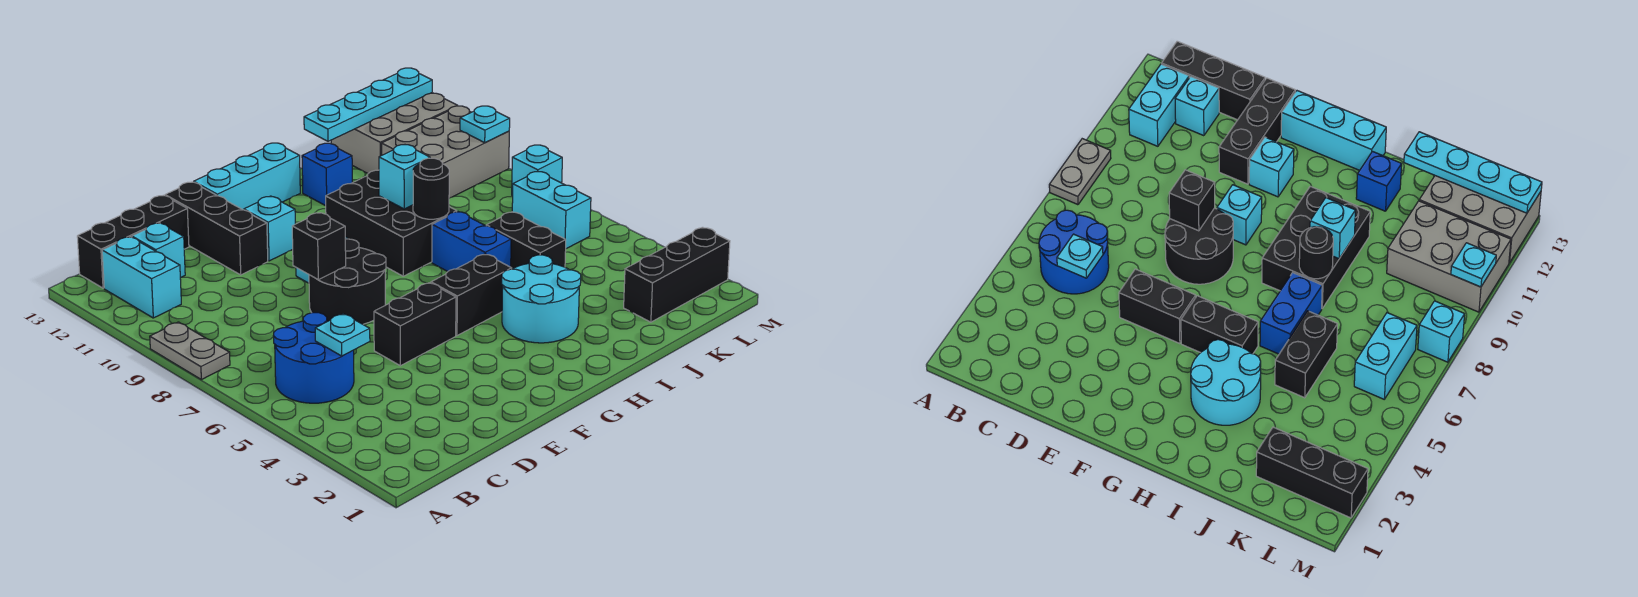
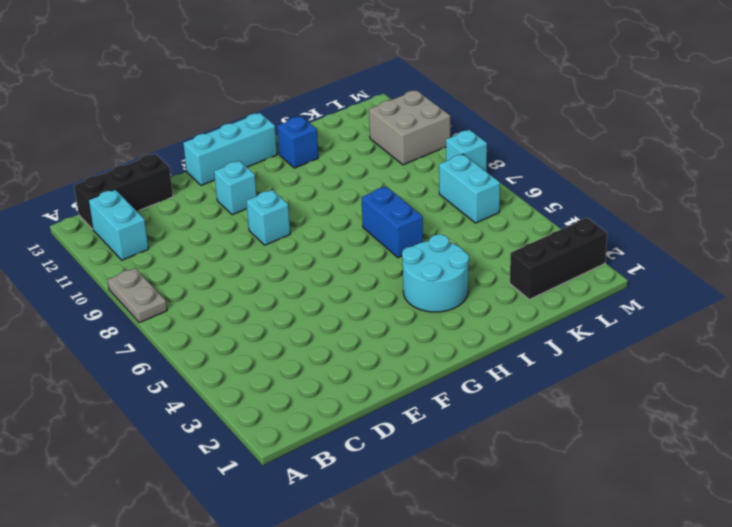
grey brick L10:M11 level 1 -> grey brick K10:M11 level 1
none -> blue round brick B5:C6 level 1
none -> cyan brick C12 level 1
none -> black brick E5:F5 level 1

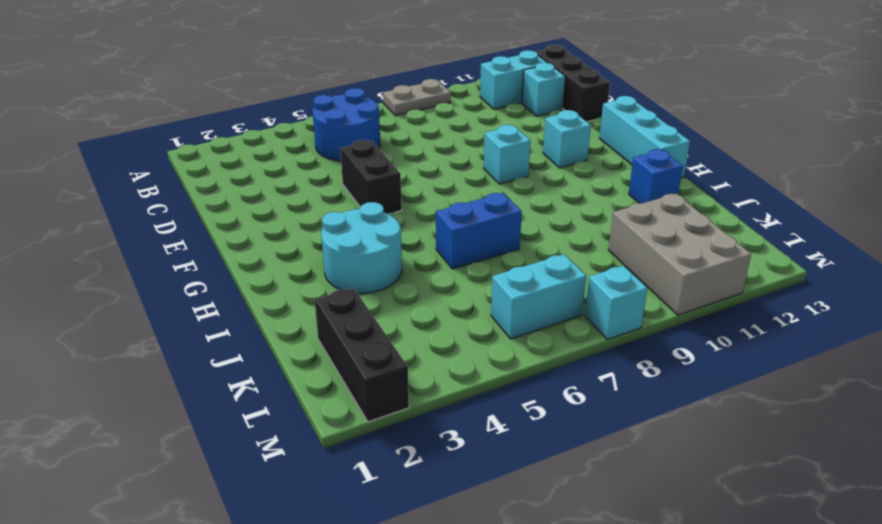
none -> black round brick E7:F8 level 1
none -> black brick E11:E13 level 1
none -> black brick G5:H5 level 1

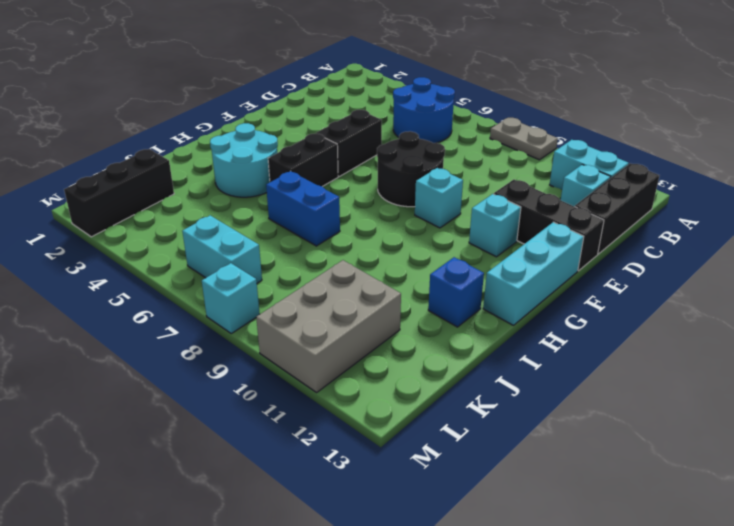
none -> black brick H8:I10 level 1
none -> black brick J5:J6 level 1
none -> grey brick K12:M13 level 1

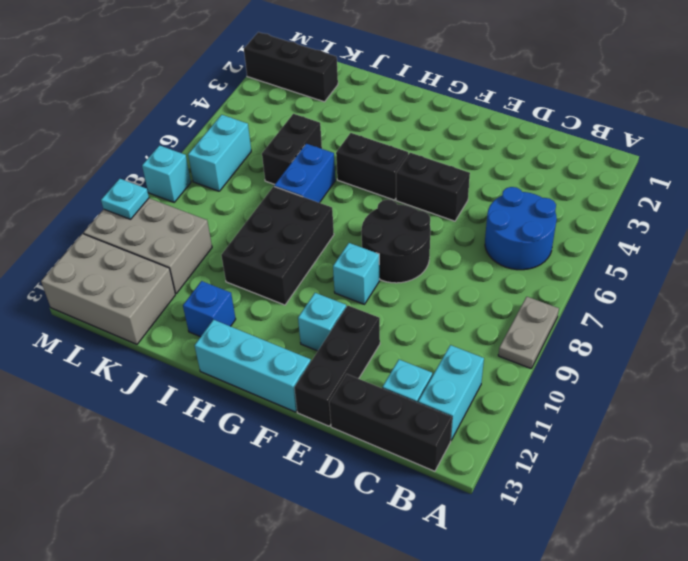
none -> cyan round brick H3:I4 level 1
none -> cyan plate C5 level 2
none -> black brick E8 level 2

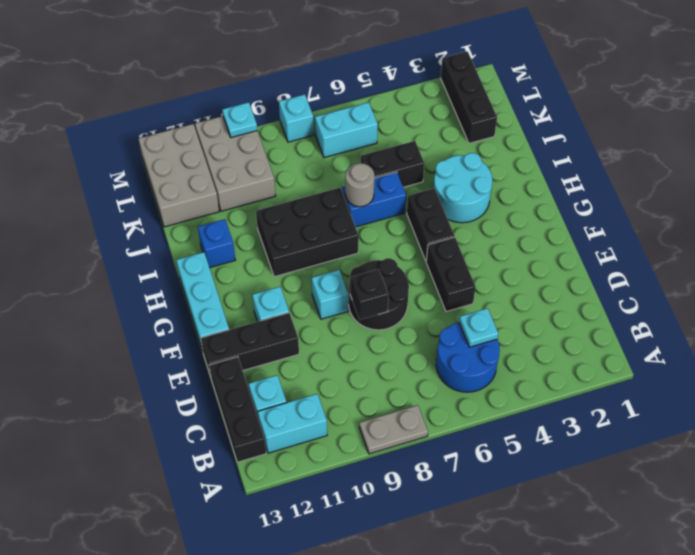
grey round brick I7 level 2 -> none
none -> black round brick I8 level 2
none -> cyan brick I9 level 2
none -> cyan plate J13:M13 level 2

